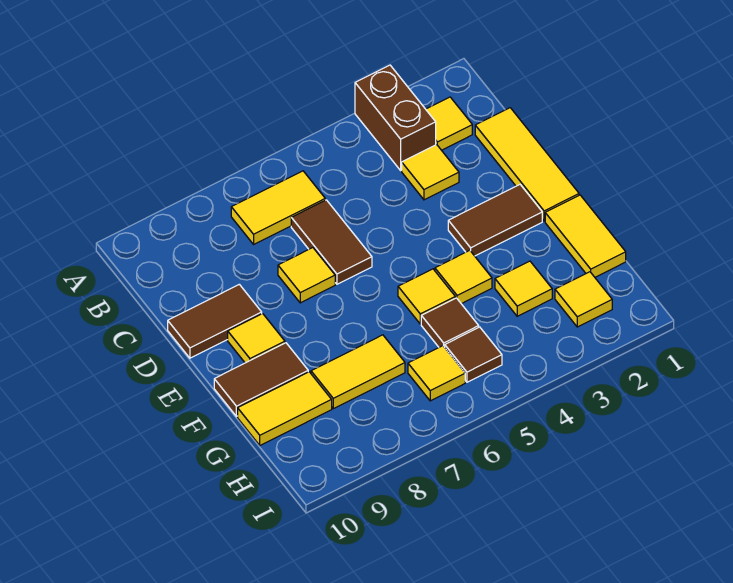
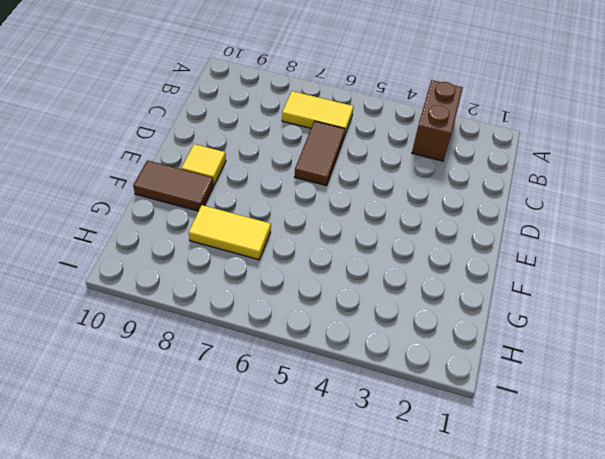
none -> yellow tile B2 level 1
none -> yellow tile C1:E1 level 1
none -> yellow tile C3 level 1

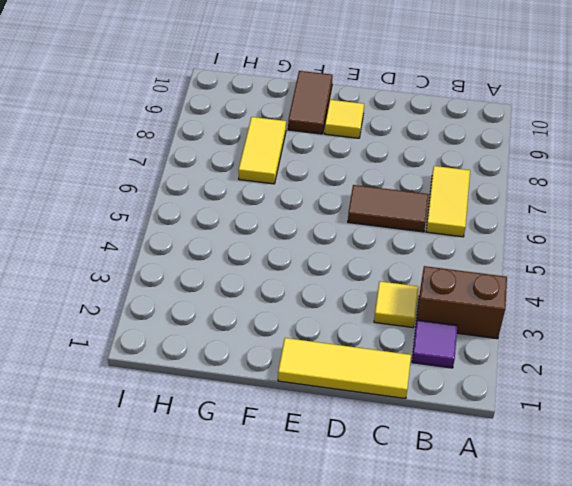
purple tile B2 level 1 -> yellow tile B2 level 1
none -> yellow tile D7 level 1
none -> brown tile D9:D10 level 1
none -> brown tile E2:E3 level 1

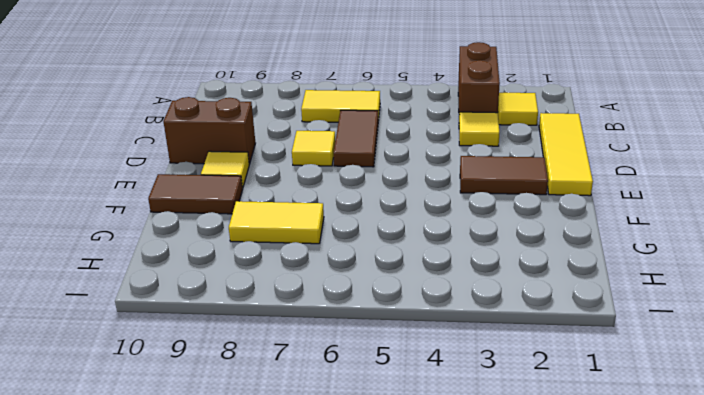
brown brick D9:D10 level 1 -> brown tile D9:D10 level 1
none -> yellow tile F1:G1 level 1
none -> yellow tile F4 level 1
none -> yellow tile F5 level 1

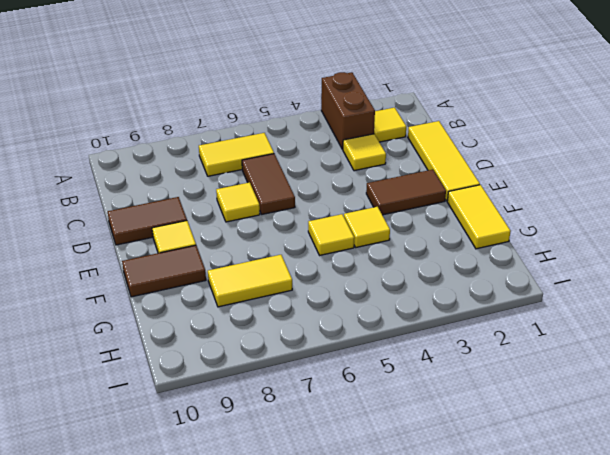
none -> yellow tile G3 level 1
none -> brown tile G5 level 1
none -> yellow tile G9:G10 level 1

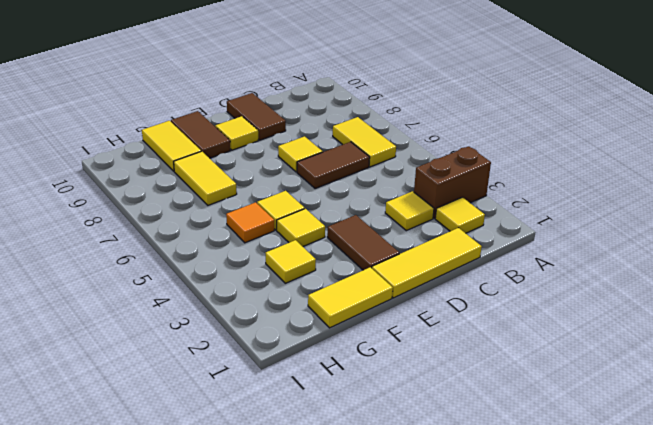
orange tile G5 level 1 -> brown tile G5 level 1
none -> yellow tile H2 level 1
none -> brown tile H5 level 1
none -> yellow tile H6 level 1

